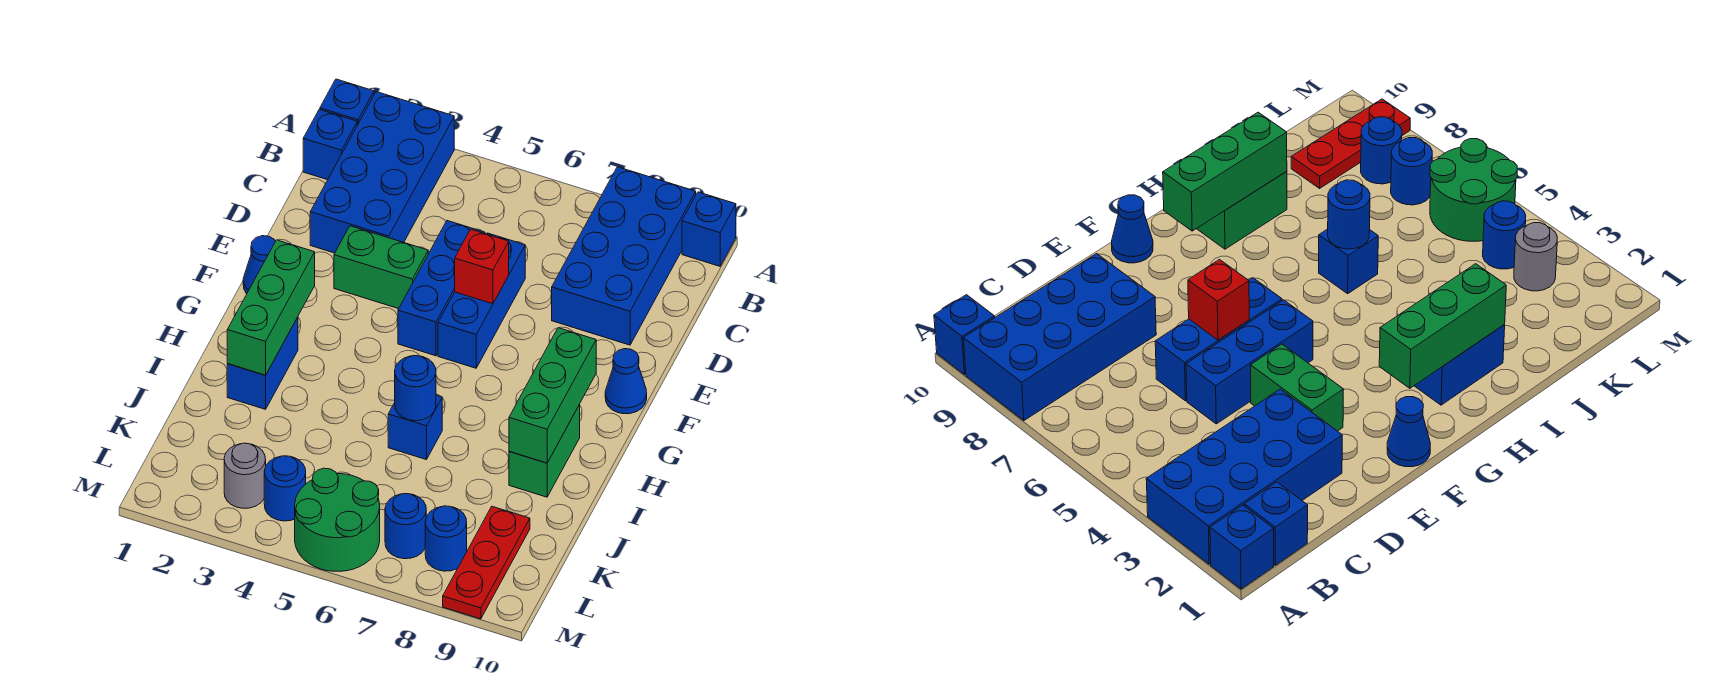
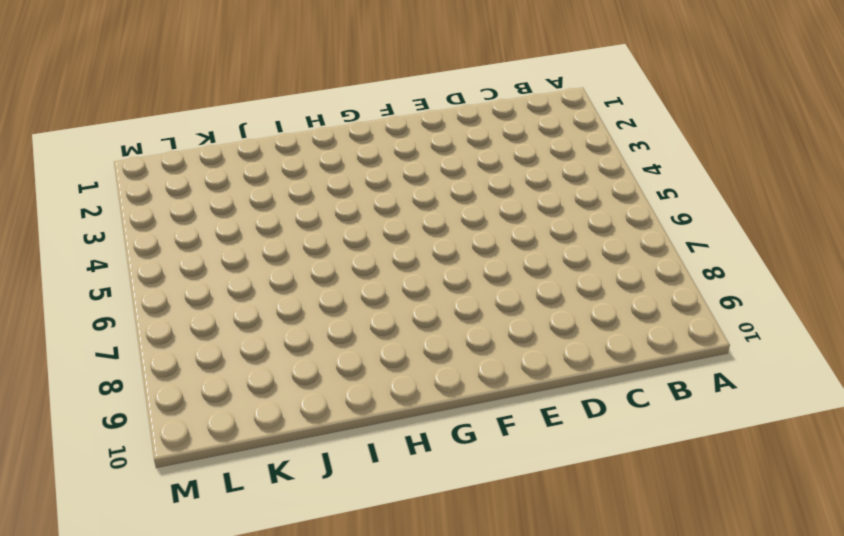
none -> blue brick A1 level 1
none -> blue brick A2:D3 level 1
none -> blue brick A8:D9 level 1

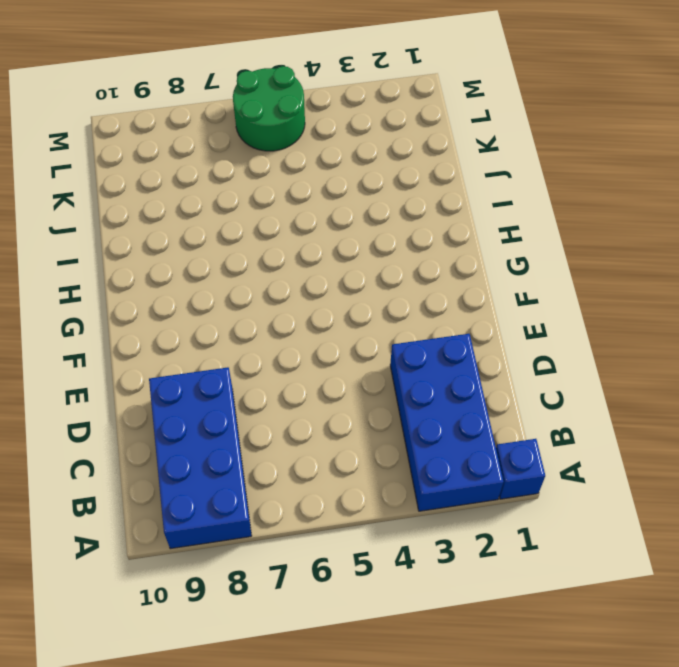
none -> blue brick A10 level 1
none -> blue brick B1 level 1
none -> blue brick D5:F5 level 1

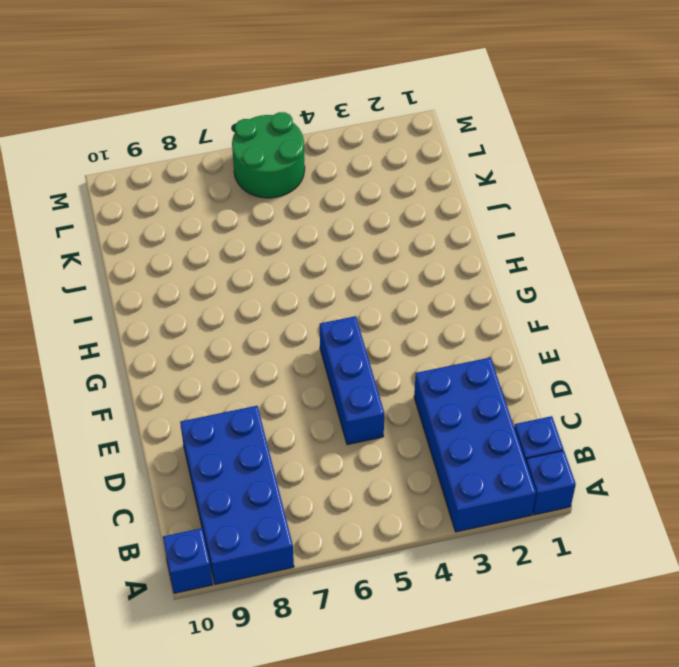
none -> blue brick D6:F6 level 1
none -> green brick E3:E4 level 1
none -> blue cone F1 level 1

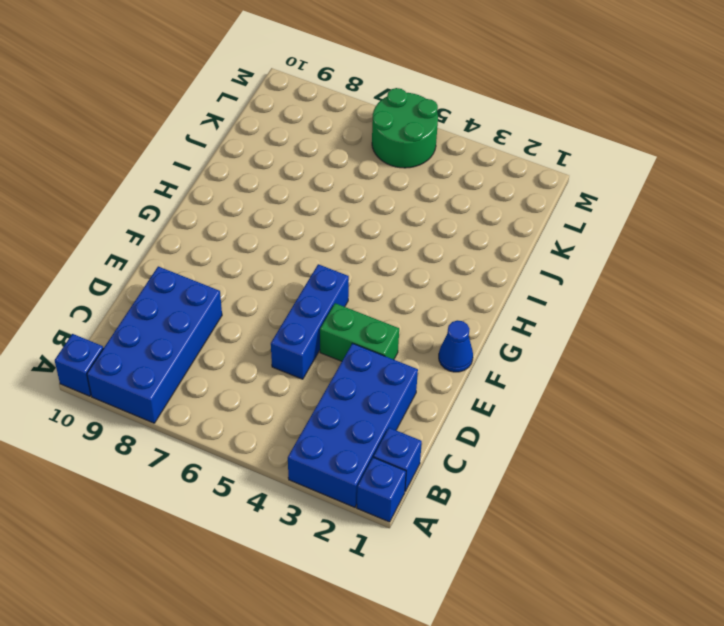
none -> blue brick D6:F6 level 1
none -> blue cone F10 level 1
none -> blue brick H2:I2 level 1

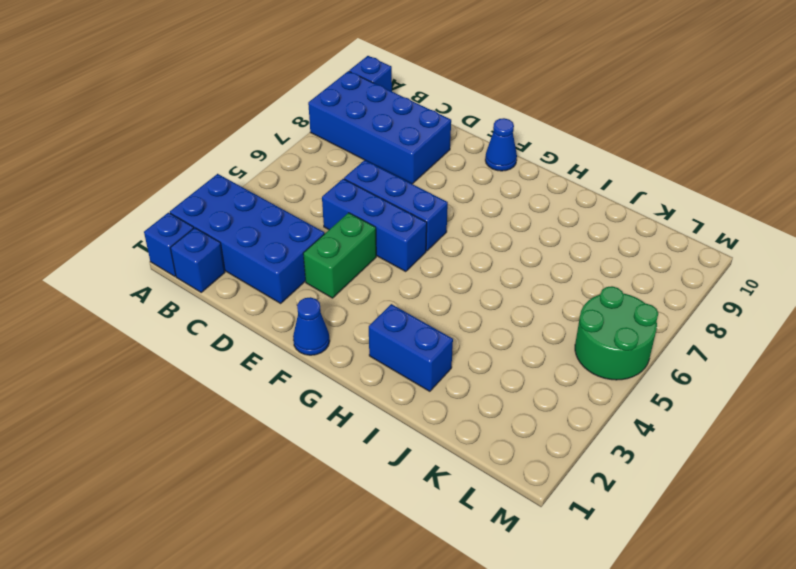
none -> green brick H9:I9 level 1
none -> blue brick I6 level 1
none -> red plate K9:M9 level 1

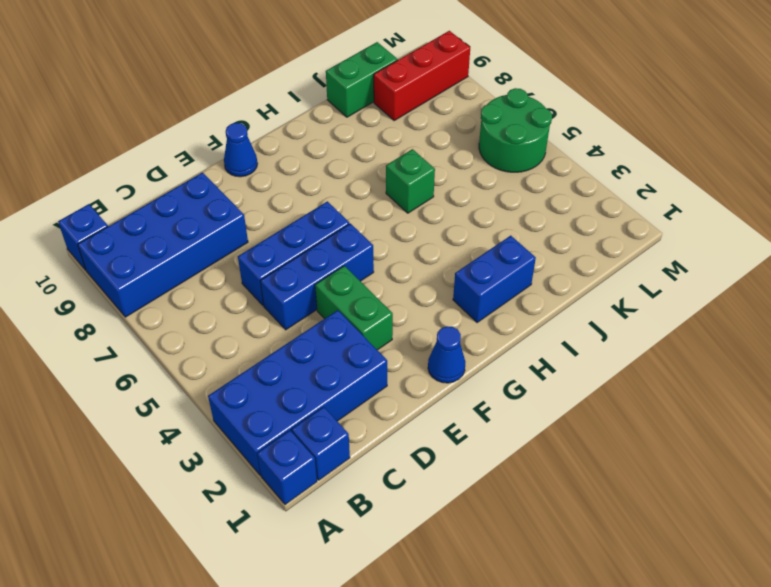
green brick I6 level 1 -> blue brick I6 level 1
green brick J10:K10 level 1 -> green brick H9:I9 level 1
red brick K9:M9 level 1 -> red plate K9:M9 level 1
none -> grey round brick L3 level 1
none -> blue round brick L4 level 1
none -> blue round brick L7 level 1

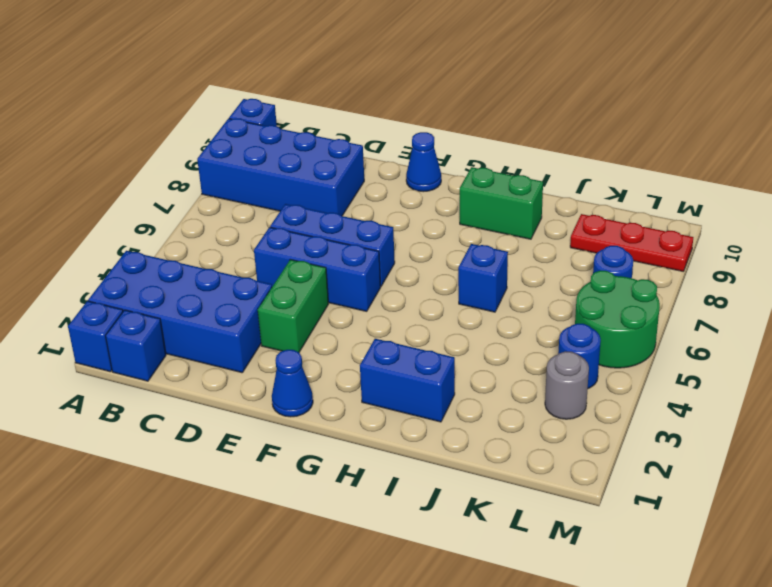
none -> blue round brick L8 level 1
none -> red brick E6 level 2
none -> green brick G2:I2 level 2

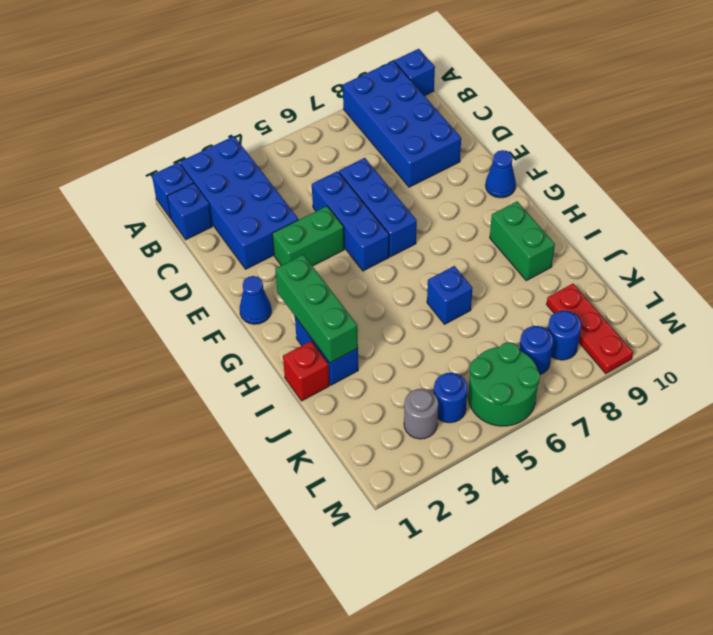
red brick I1 level 1 -> red brick E6 level 2
none -> green brick G9:I9 level 2
none -> blue round brick I6 level 2

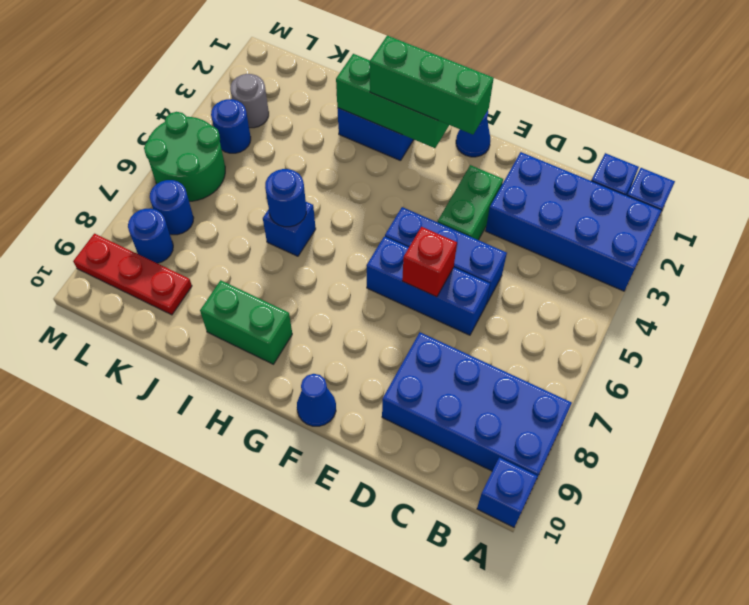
green brick F2:H2 level 3 -> green brick G9:I9 level 2

